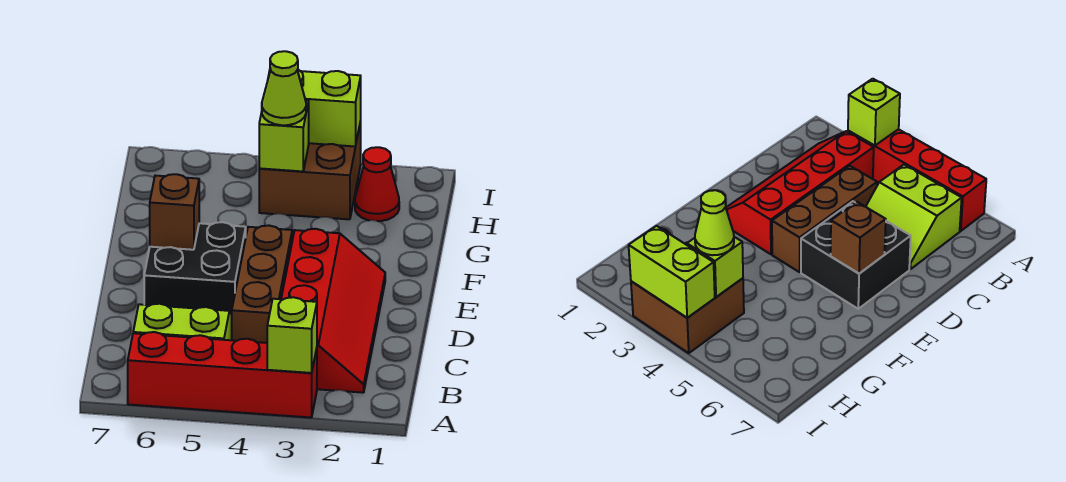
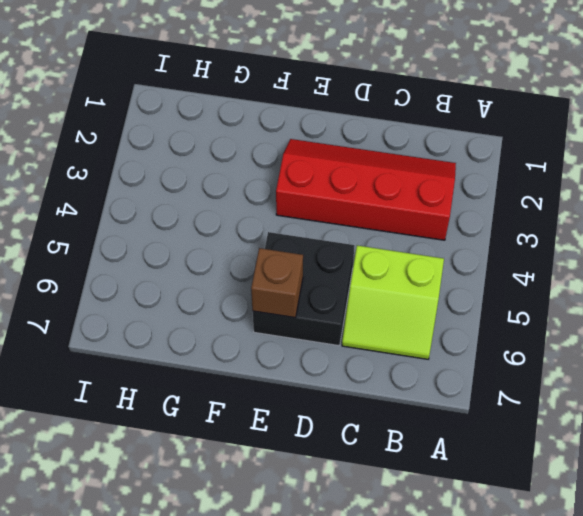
lime slope B5:C6 level 1 top 5 -> lime slope B5:C6 level 1 top B
none -> red brick A3:A6 level 1
none -> brown brick C4:E4 level 1
none -> red cone H2 level 1

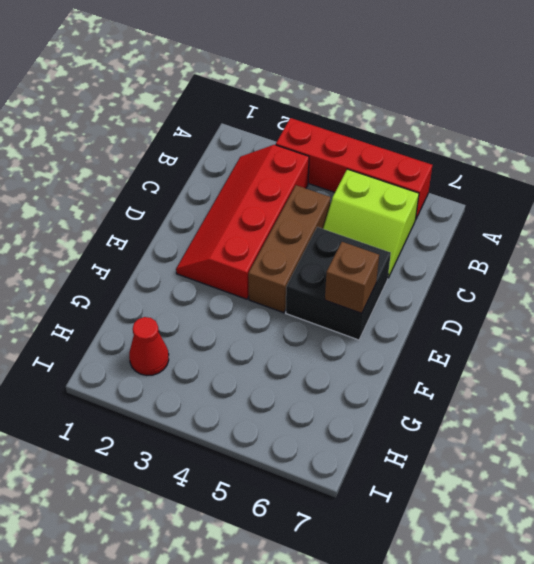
none -> brown brick H3:I4 level 1
none -> lime brick A3 level 2
none -> lime brick H4 level 2

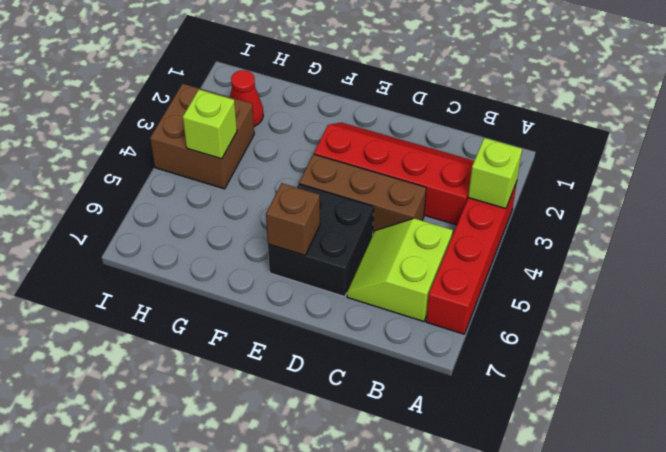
none -> lime brick I3:I4 level 2
none -> lime cone H4 level 3

